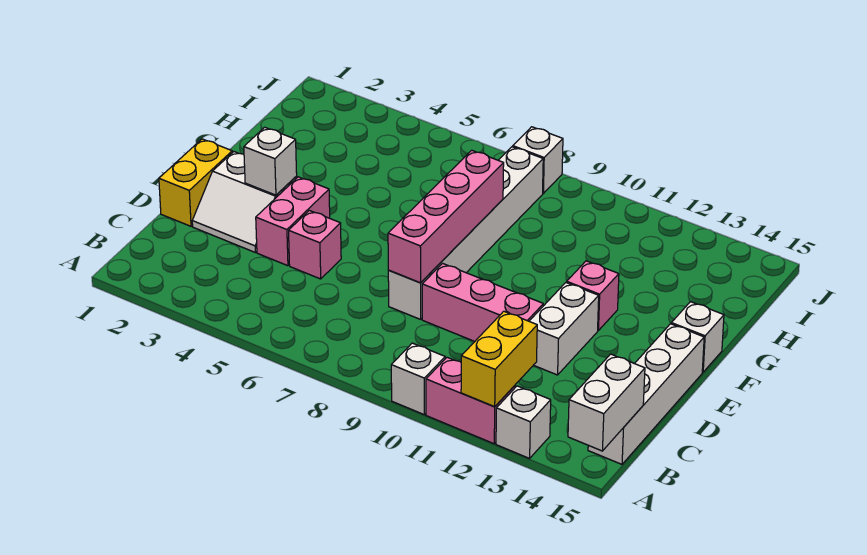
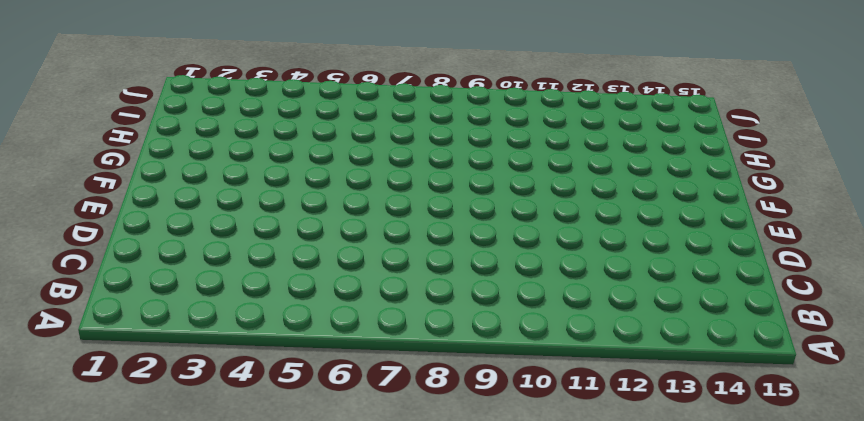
none -> white brick A10 level 1
none -> pink brick A11:A12 level 1
none -> white brick A13 level 1

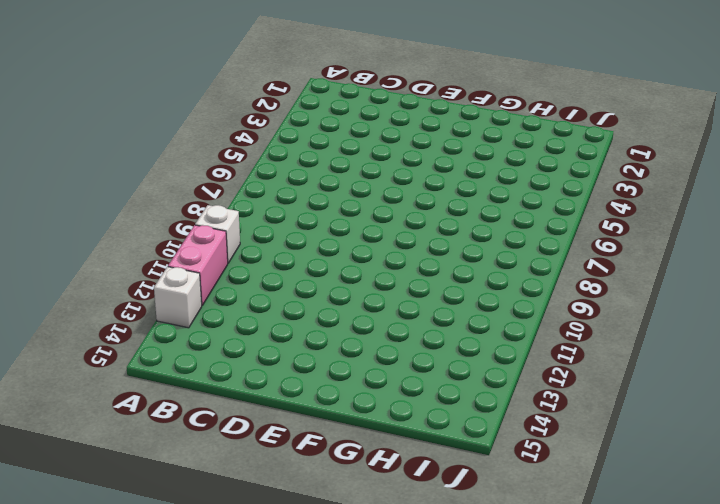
none -> white brick B15:E15 level 1
none -> yellow brick D1:E1 level 1
none -> white slope D2:E3 level 1 top E

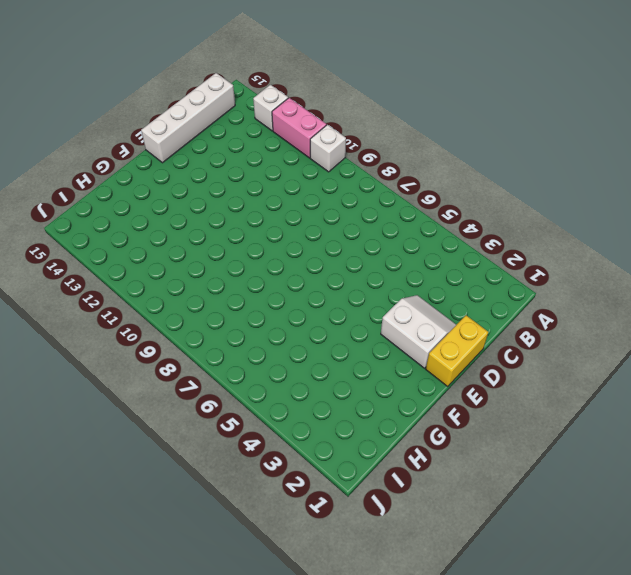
none -> pink brick D4:E4 level 1
none -> pink brick D5 level 1
none -> white brick D8:I8 level 1

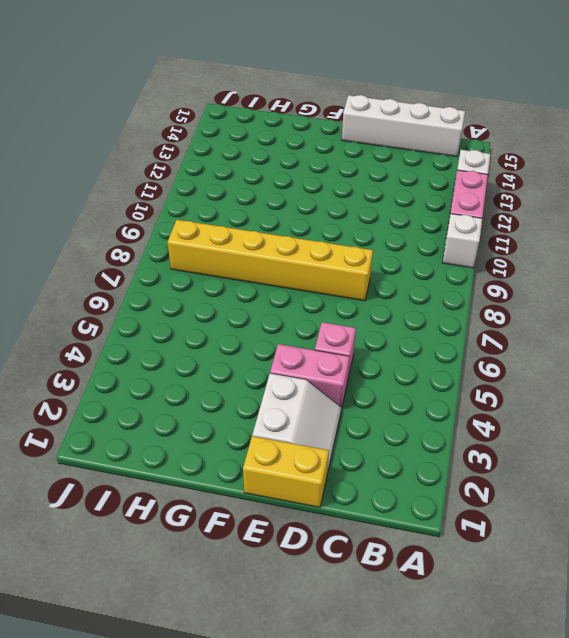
yellow brick D8:I8 level 1 -> white brick D8:I8 level 1
none -> pink brick D9:D11 level 1
none -> white brick D12:E12 level 1
none -> pink brick F12 level 1

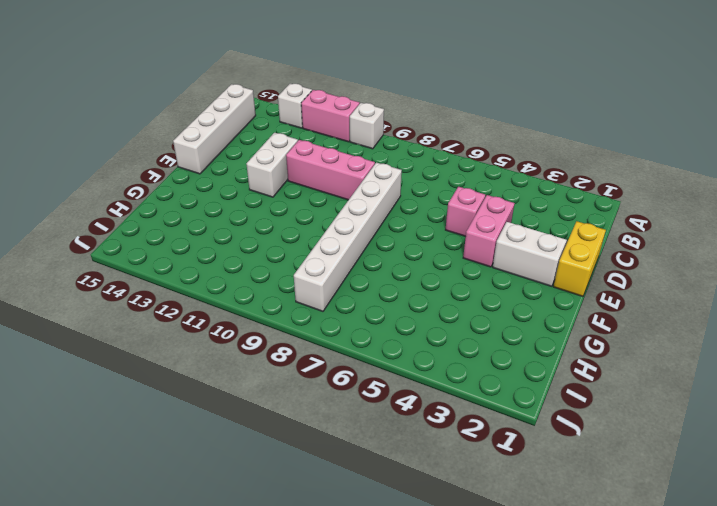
none -> pink brick F12 level 1
none -> white brick F15 level 1
none -> white brick J8 level 1

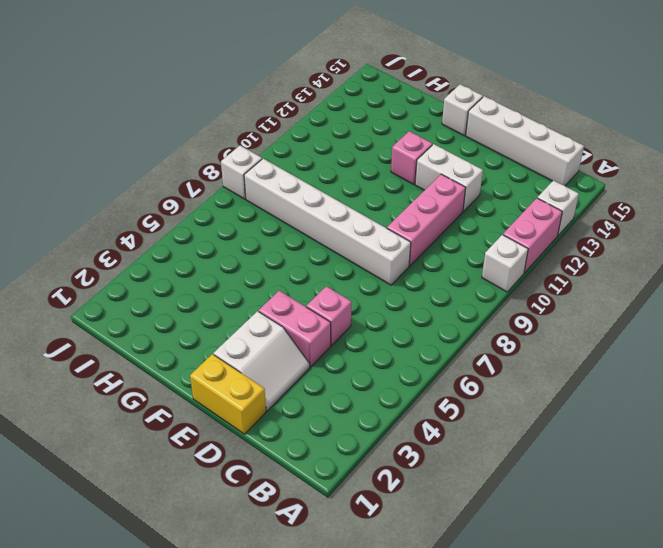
none -> yellow brick A12:B12 level 2
none -> white brick A15:B15 level 2
none -> pink brick D8:G8 level 2

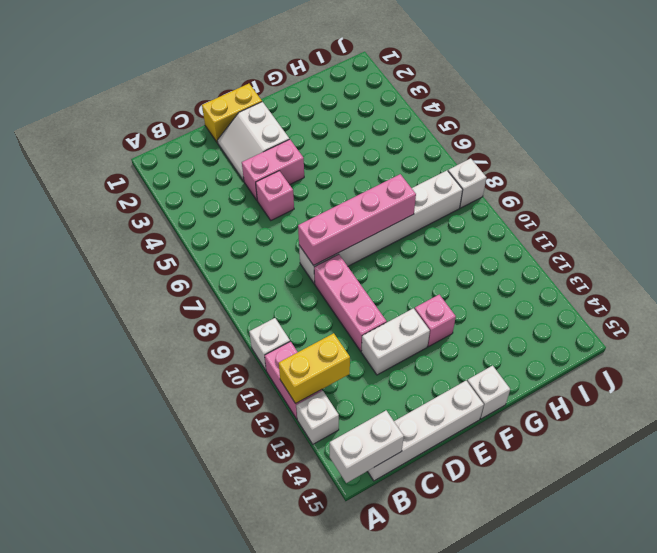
none -> white brick E3 level 2

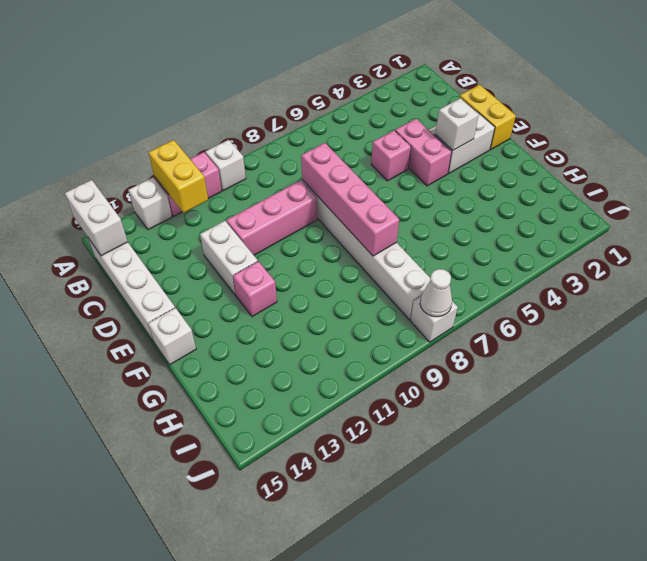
white cone J8 level 2 -> none

